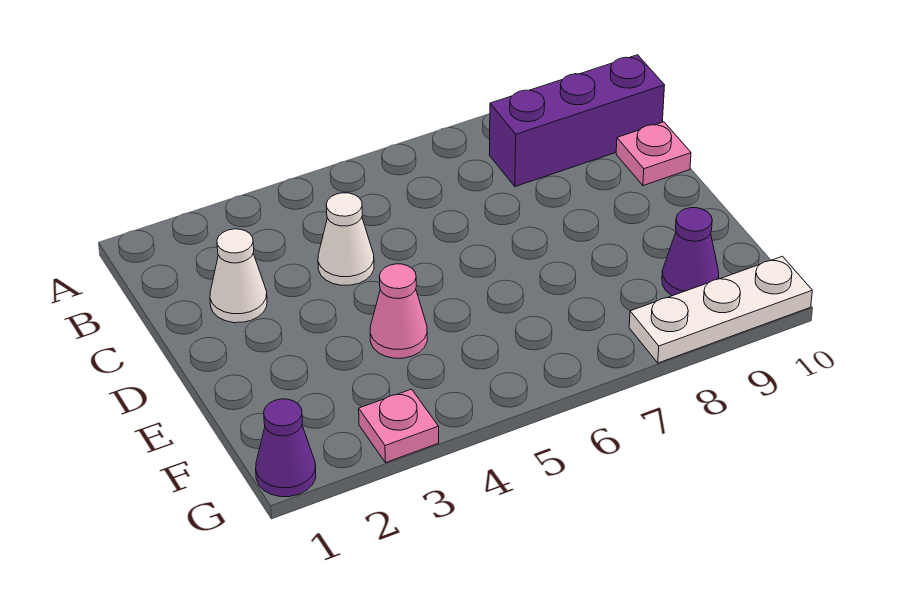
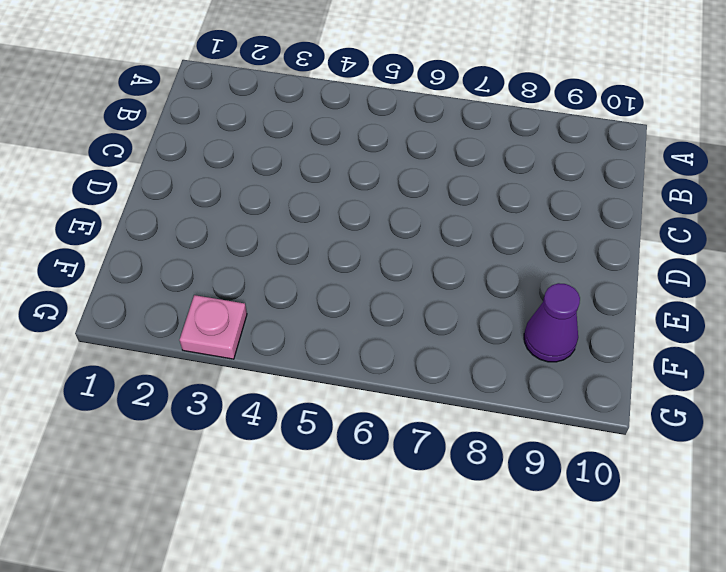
none -> purple brick B8:B10 level 1
none -> white cone C2 level 1

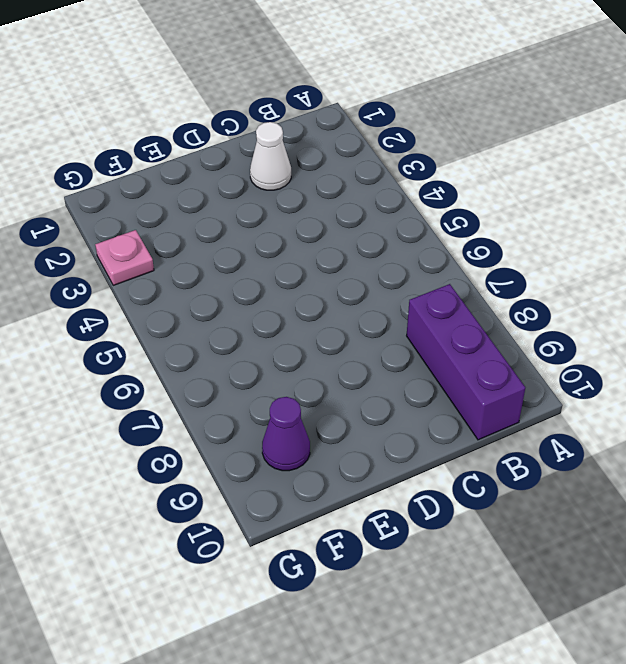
none -> white cone C4 level 1
none -> pink plate C10 level 1

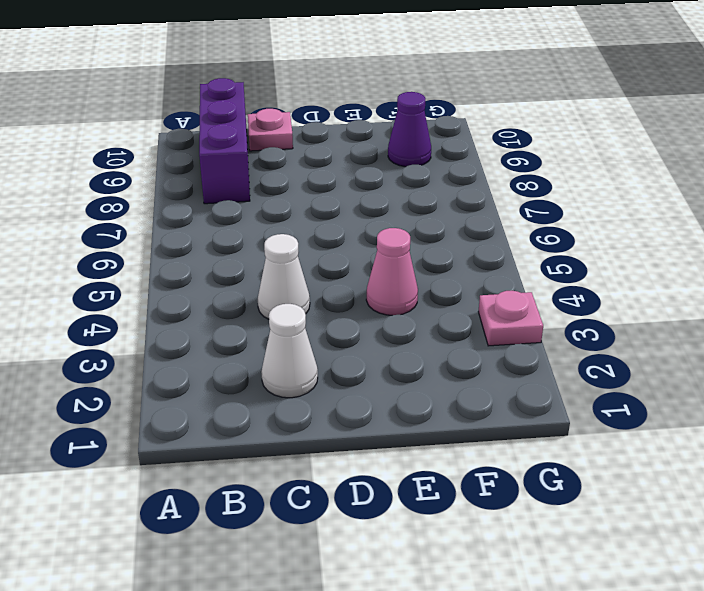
none -> purple cone G1 level 1
none -> white plate G8:G10 level 1

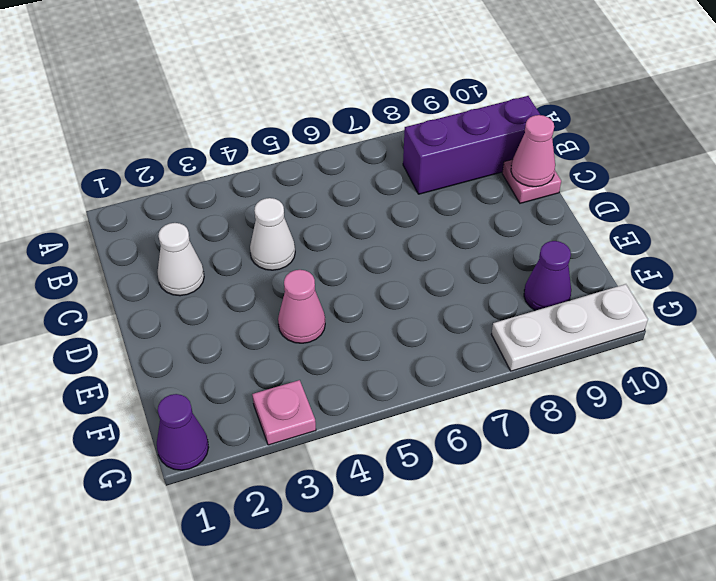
pink cone C10 level 2 -> none

